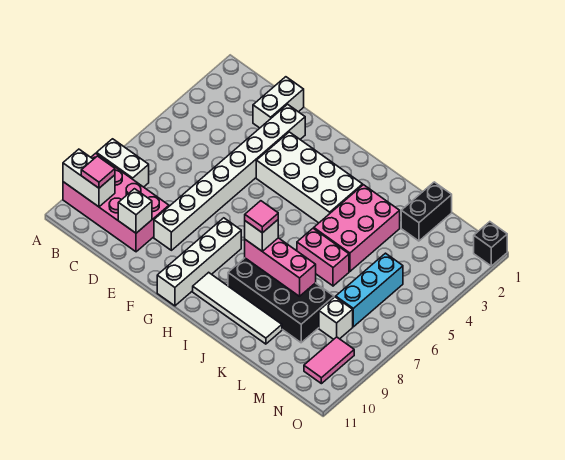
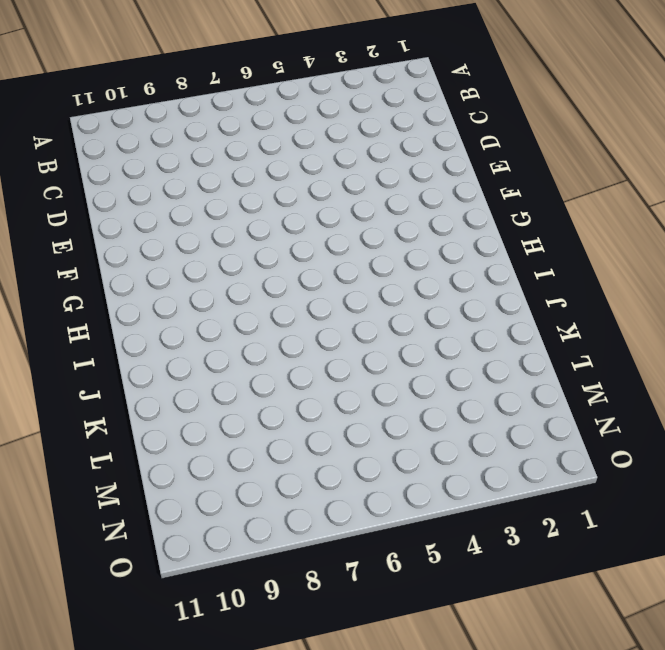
none -> white brick A8:B8 level 1
none -> pink brick A9:D10 level 1
none -> white brick D1:D2 level 1

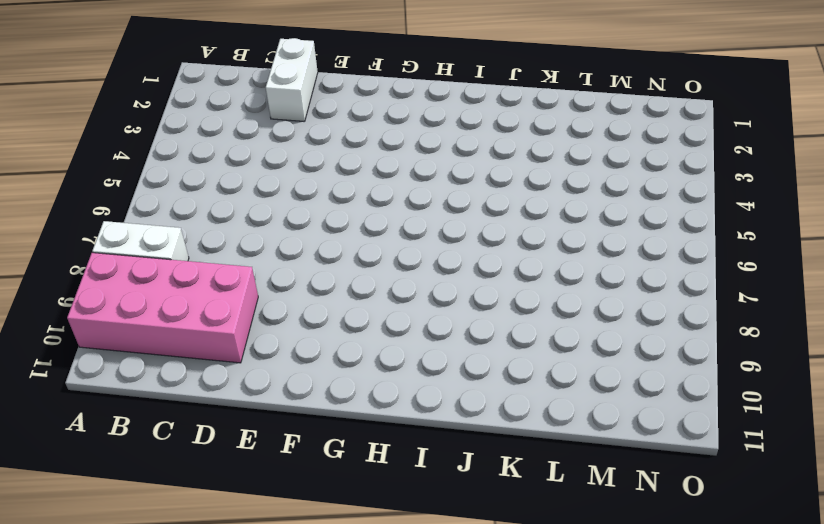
none -> white brick E2:E9 level 1
none -> white brick F3:I4 level 1
none -> white brick G8:G11 level 1

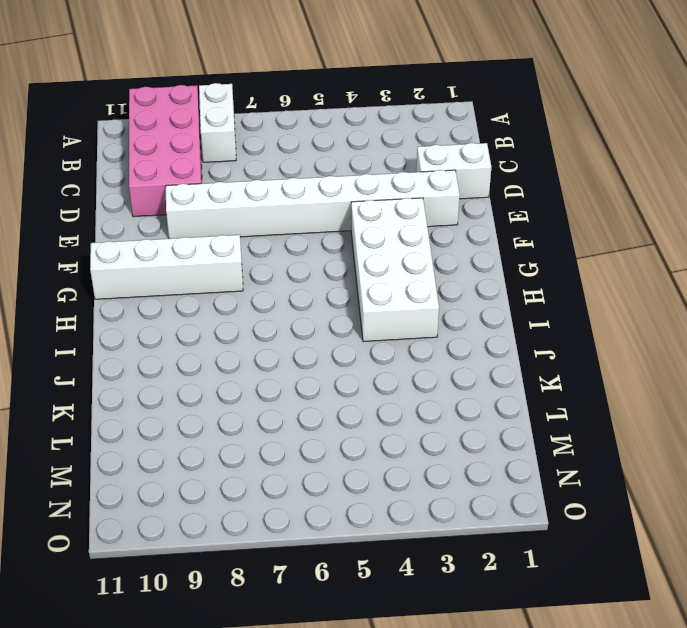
none -> white tile H10:K10 level 1
none -> black brick I8:L9 level 1
none -> pink brick J3:K5 level 1

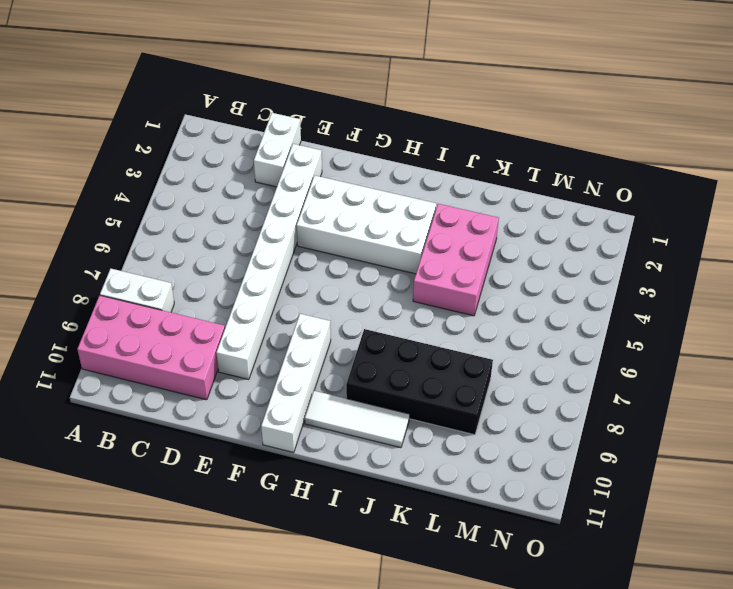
white tile H10:J10 level 1 -> white tile H10:K10 level 1
none -> pink brick J6:K6 level 1
none -> black brick L1:L2 level 1
none -> cyan brick M5:M7 level 1

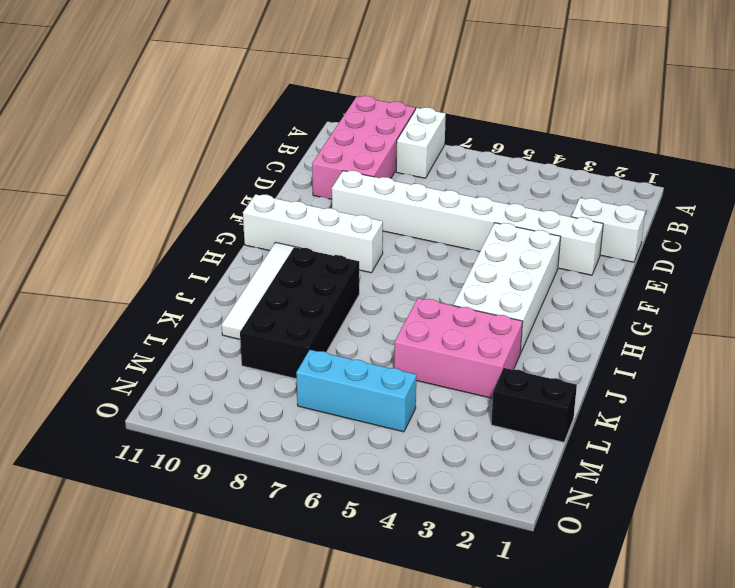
none -> pink brick J6:K6 level 1
none -> white brick M8 level 1
none -> pink tile N9:N10 level 1

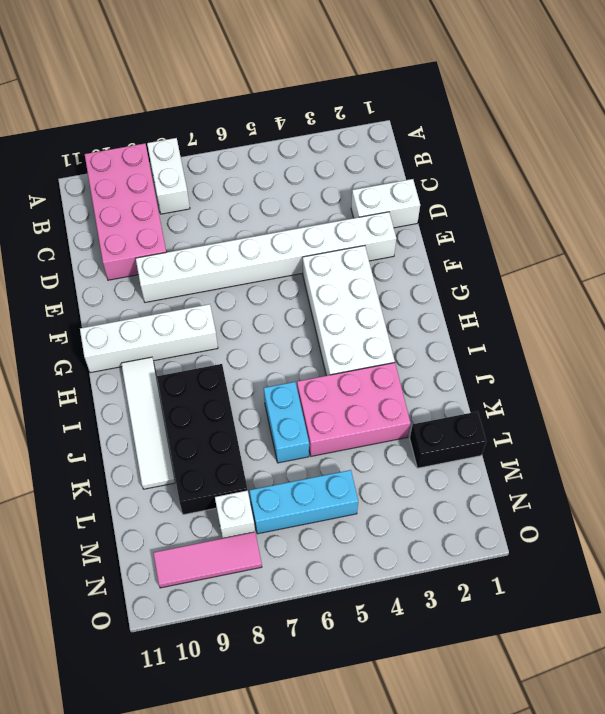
cyan brick J6:K6 level 1 -> pink brick J6:K6 level 1
pink tile N8:N10 level 1 -> pink tile N9:N10 level 1
none -> black brick O1 level 1
none -> white brick A10:B10 level 2
none -> white brick D10 level 2

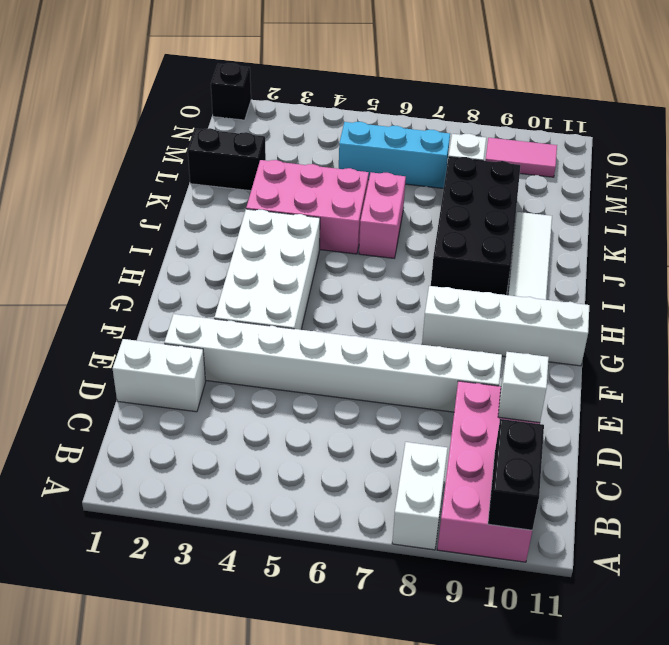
black brick A10:B10 level 2 -> white brick A10:B10 level 2
none -> pink brick I8:K8 level 2
none -> pink tile B10 level 3
none -> white brick I8 level 3

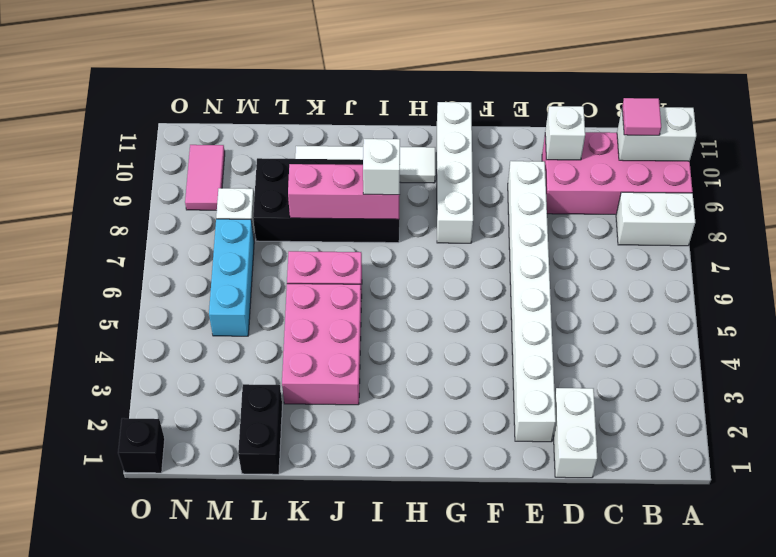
none -> white brick F3:I4 level 1
none -> pink tile I8 level 4

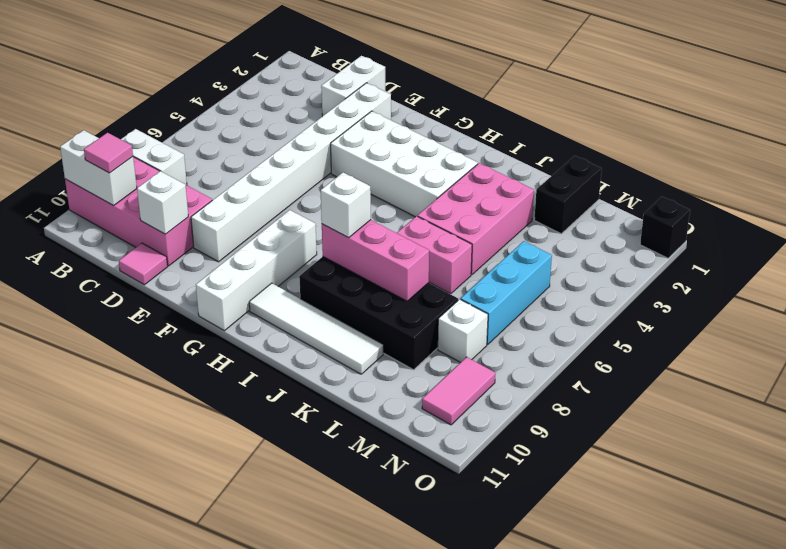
pink tile D11 level 1 -> pink tile I8 level 4

